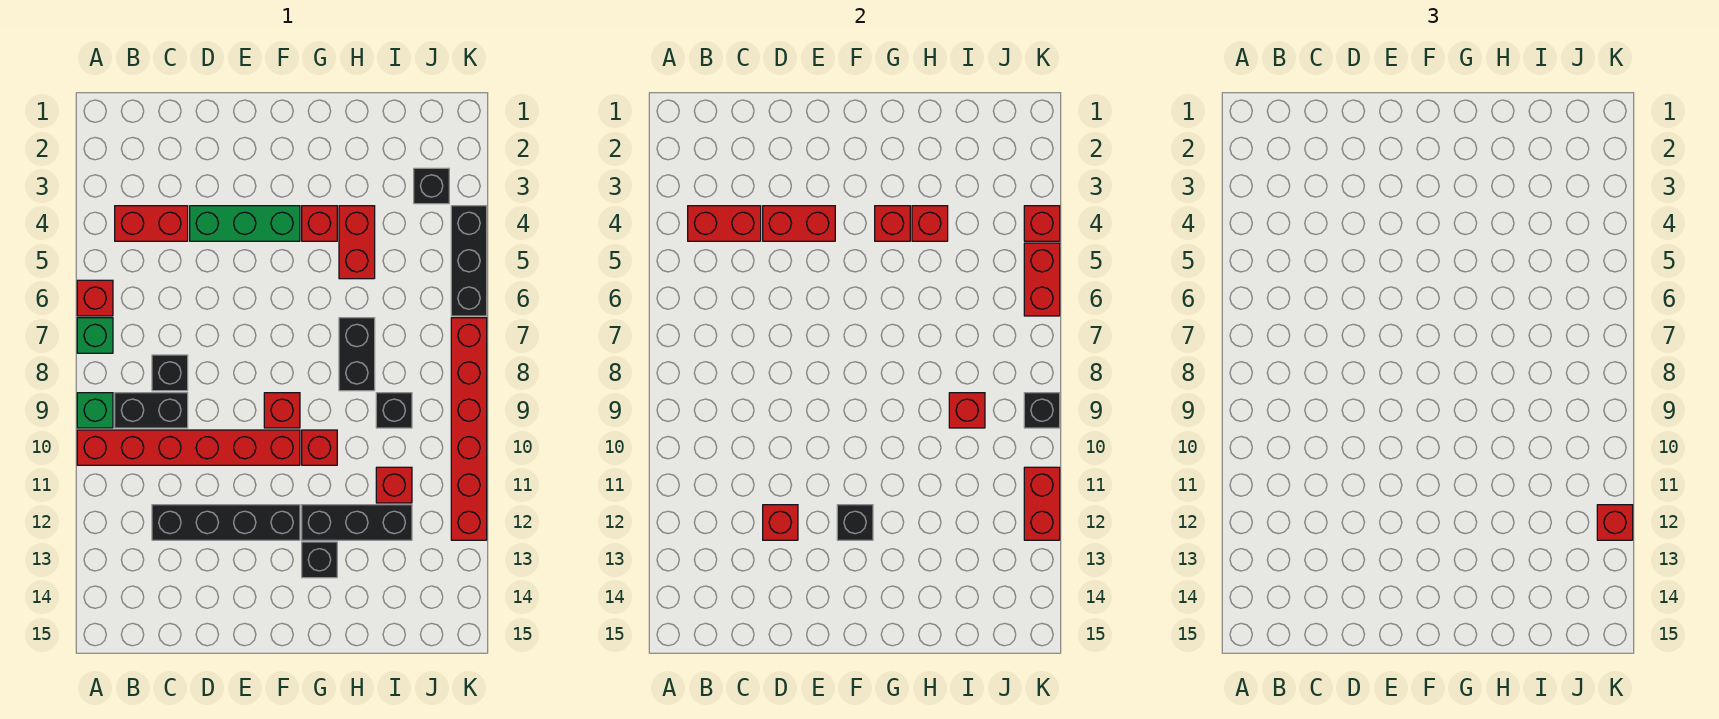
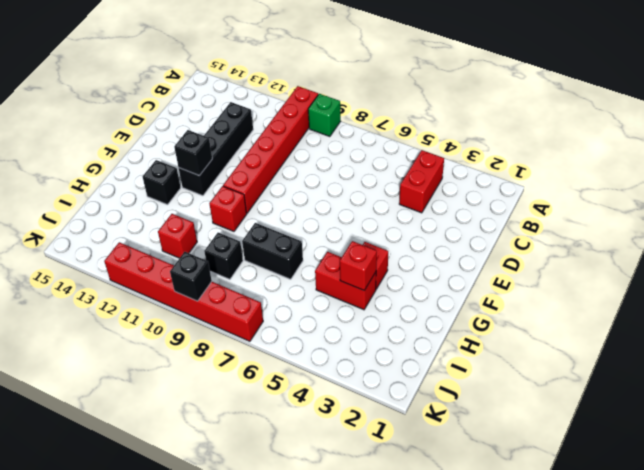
none -> red brick A6 level 1
none -> green brick A7 level 1
none -> black brick B9:C9 level 1
none -> black brick C8 level 1

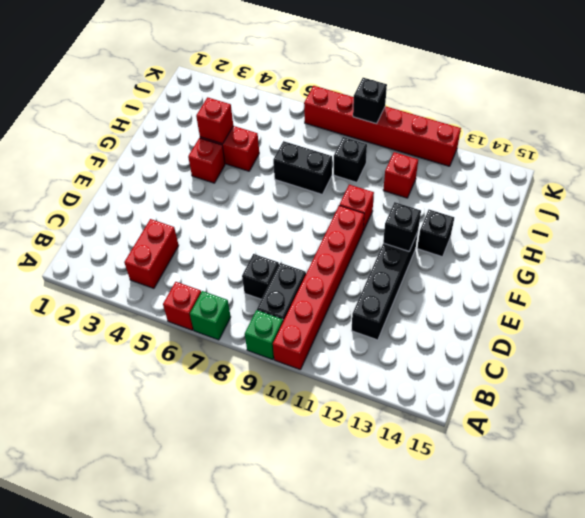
none -> green brick D4:F4 level 1
none -> red brick F9 level 1
none -> black brick G12:I12 level 1
none -> black brick J3 level 1

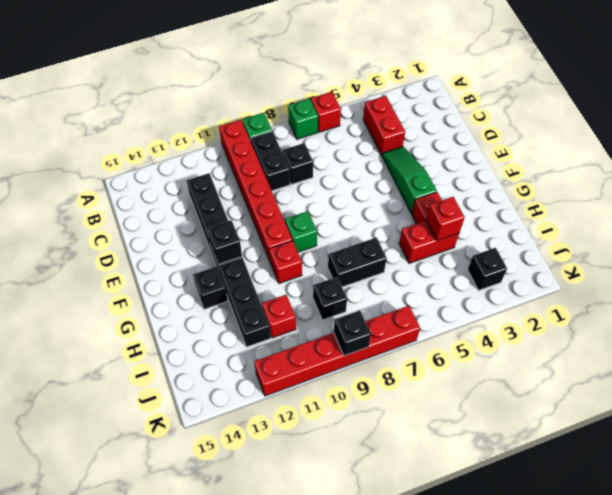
green slope D4:F4 level 1 top F -> green brick D4:F4 level 1
green brick F9 level 1 -> red brick F9 level 1
none -> black brick K4:K6 level 1
none -> red brick B4:C4 level 2
none -> red brick D4:E4 level 2
none -> red brick D12 level 2

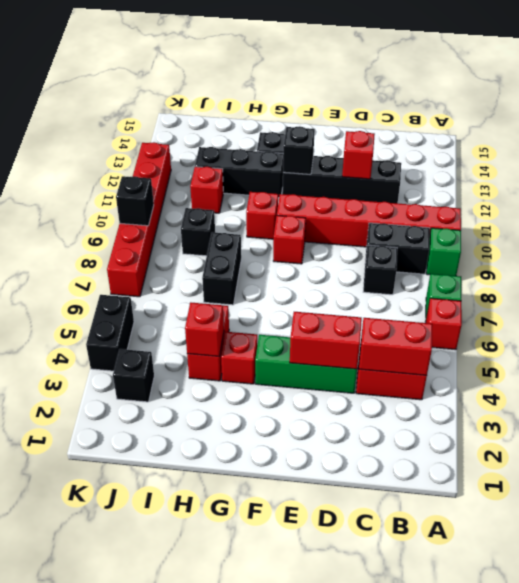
black brick K4:K5 level 1 -> black brick K4:K6 level 1
none -> red brick G4 level 2
none -> red brick I9 level 2
none -> red brick K4 level 2
none -> red brick K5:K6 level 2

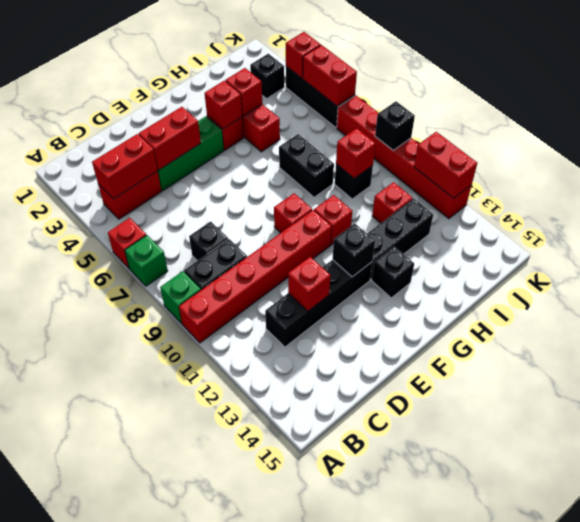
none -> red brick K12 level 3

